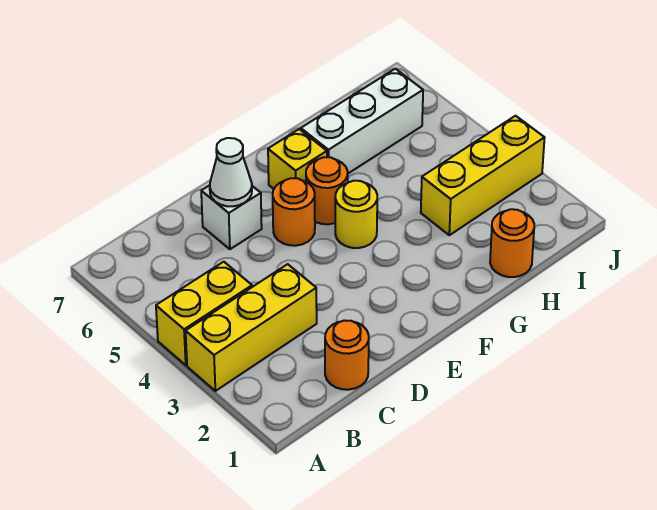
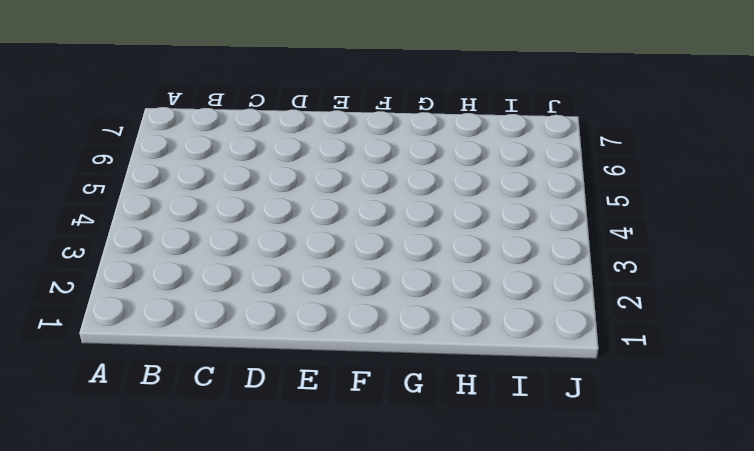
none -> yellow brick A3:C3 level 1
none -> yellow brick A4:B4 level 1
none -> orange round brick C1 level 1

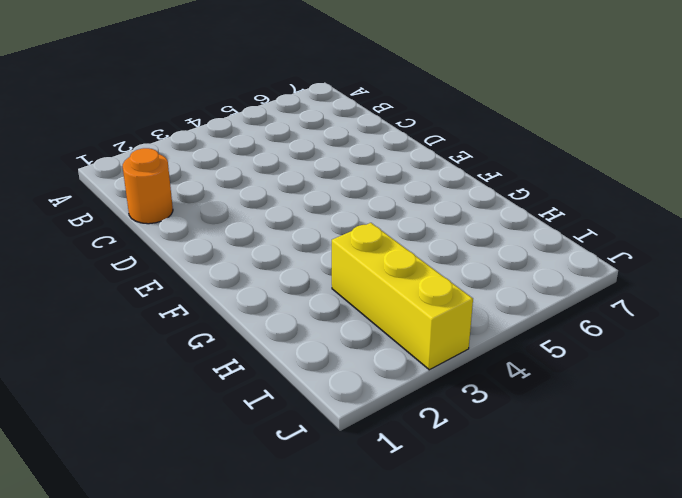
none -> yellow brick A3:C3 level 1
none -> yellow brick A4:B4 level 1
none -> white brick D6 level 1

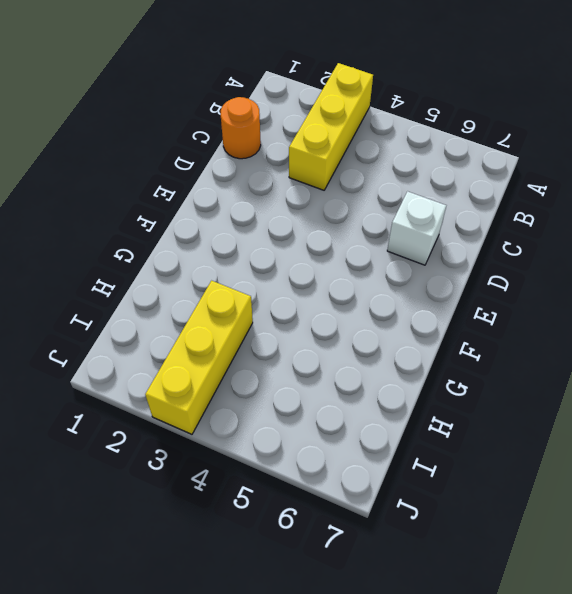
none -> yellow brick A4:B4 level 1
none -> orange round brick E5 level 1
none -> yellow round brick F4 level 1

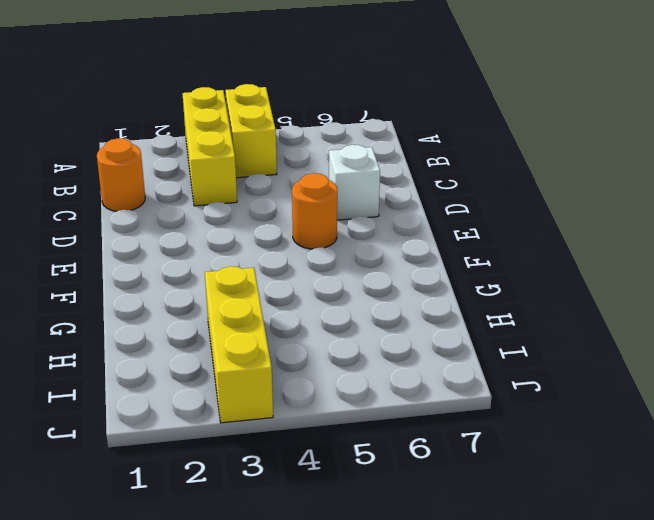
none -> yellow round brick F4 level 1
none -> orange round brick F5 level 1
none -> yellow brick F6 level 1

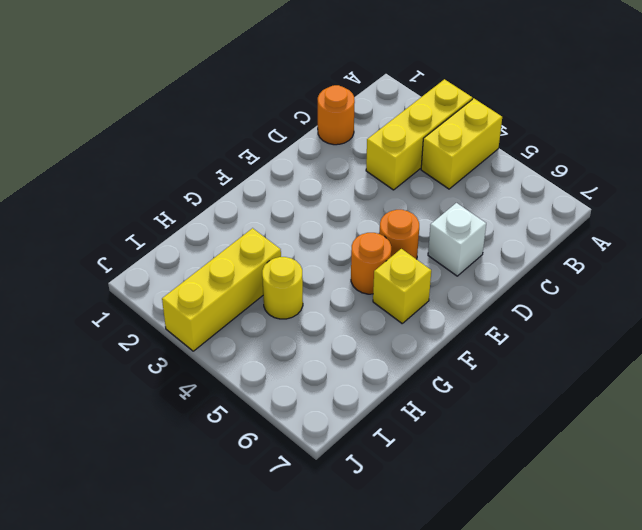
yellow round brick H4 level 1 -> yellow round brick F4 level 1
none -> white brick G6:I6 level 1
none -> orange round brick H1 level 1
none -> white cone D6 level 2

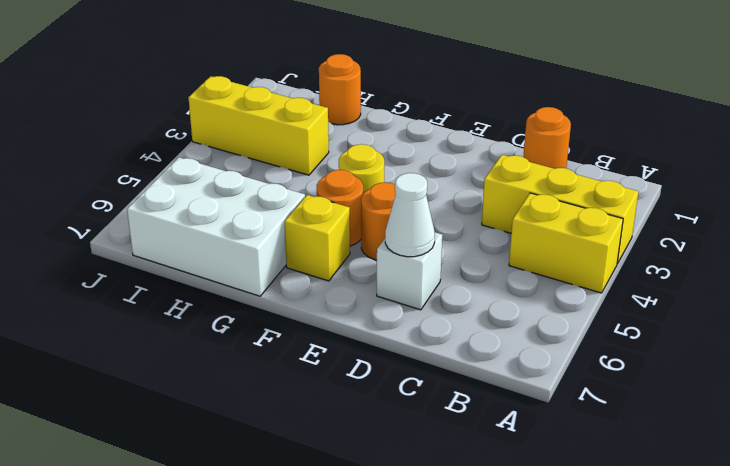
white brick G6:I7 level 1 -> white brick G6:I6 level 1

